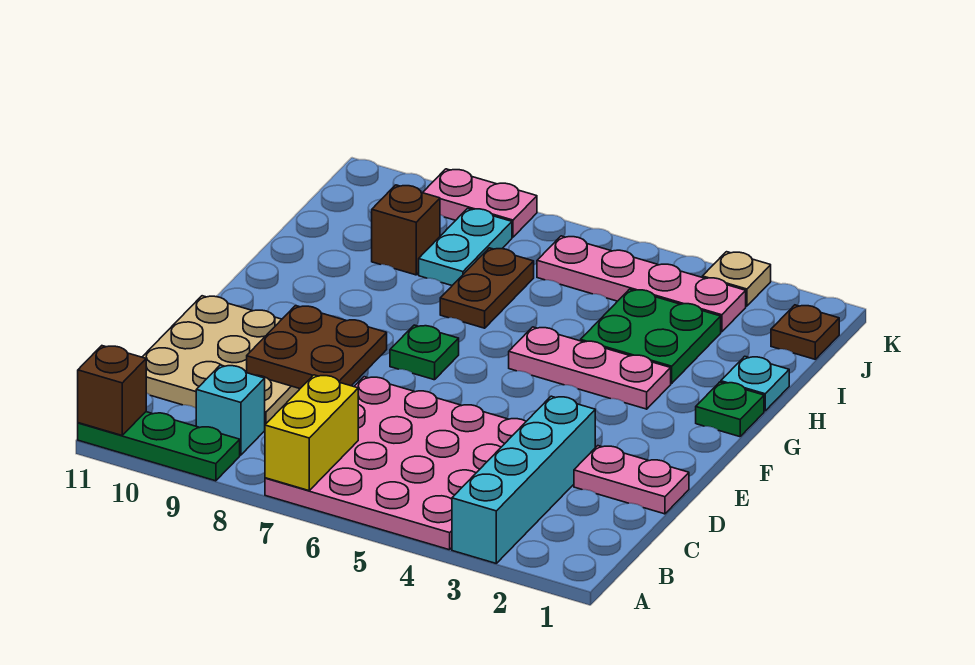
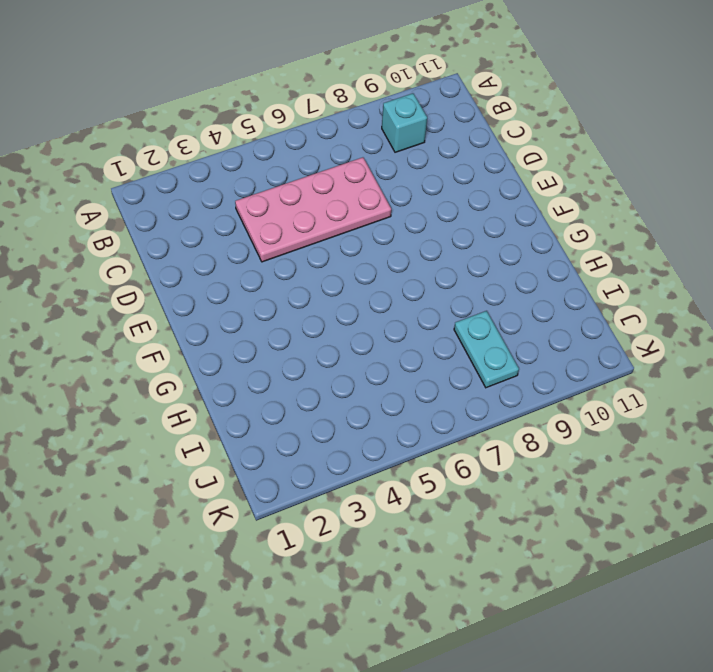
pink plate C4:D7 level 1 -> pink plate A4:D7 level 1
none -> cyan brick A3:D3 level 1
none -> green plate A9:A11 level 1
none -> tan plate C9:E11 level 1

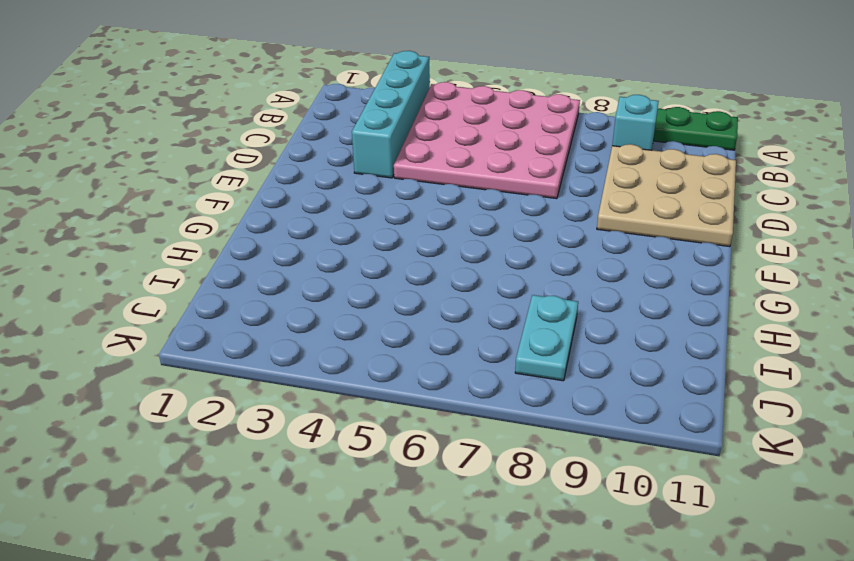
none -> pink plate D1:D2 level 1
none -> green plate F7 level 1
none -> green plate G1 level 1

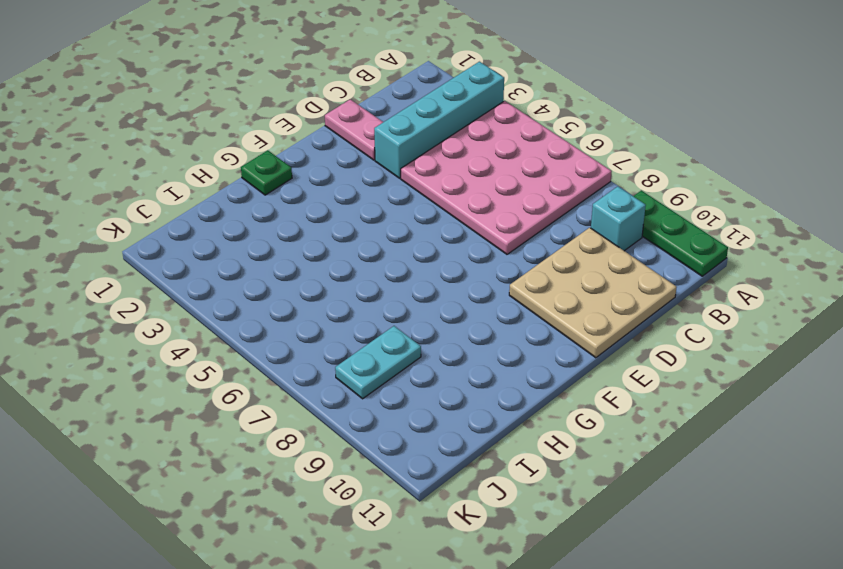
none -> green plate F7 level 1
none -> pink plate G3:G5 level 1
none -> cyan plate H1 level 1

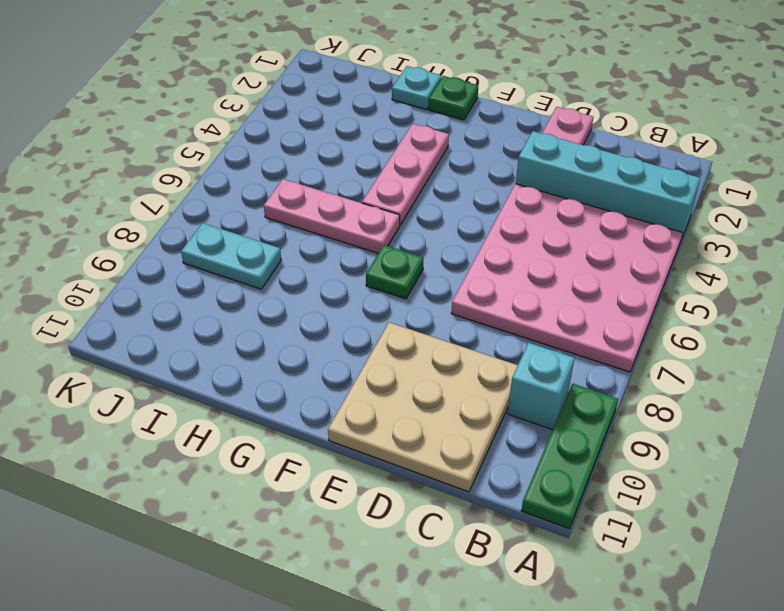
pink plate G6:I6 level 1 -> none
none -> green plate H3:I4 level 1
none -> brown plate H7:I7 level 1
none -> brown brick I9 level 1

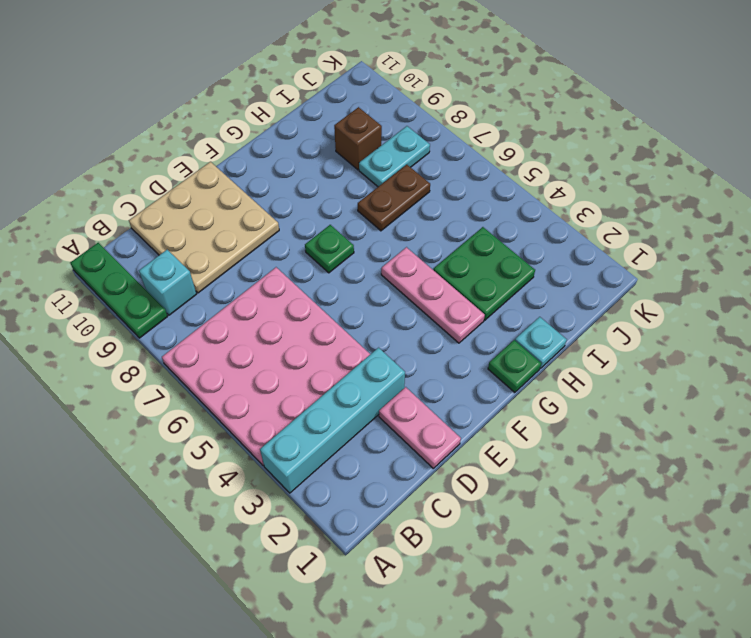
none -> brown plate J1 level 1
none -> pink plate J3:J6 level 1
none -> tan plate K3 level 1

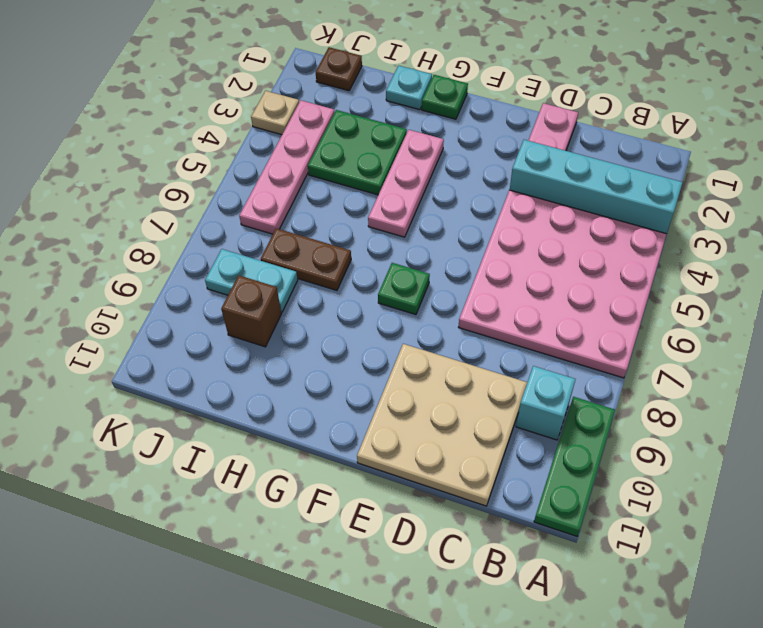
none -> pink plate K8:K9 level 1
none -> yellow brick A7:B7 level 2
none -> brown brick A11 level 2

